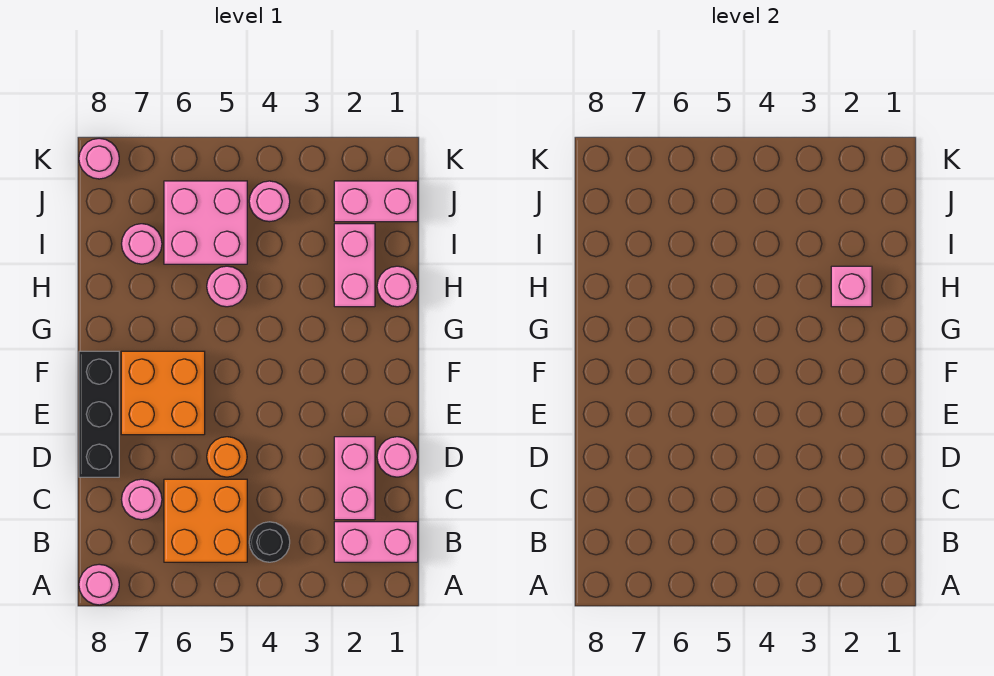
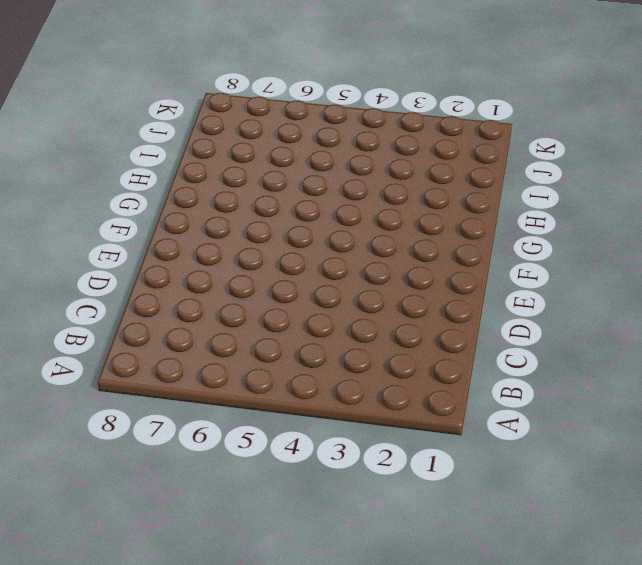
none -> pink round brick A8 level 1
none -> pink brick B1:B2 level 1
none -> black round brick B4 level 1

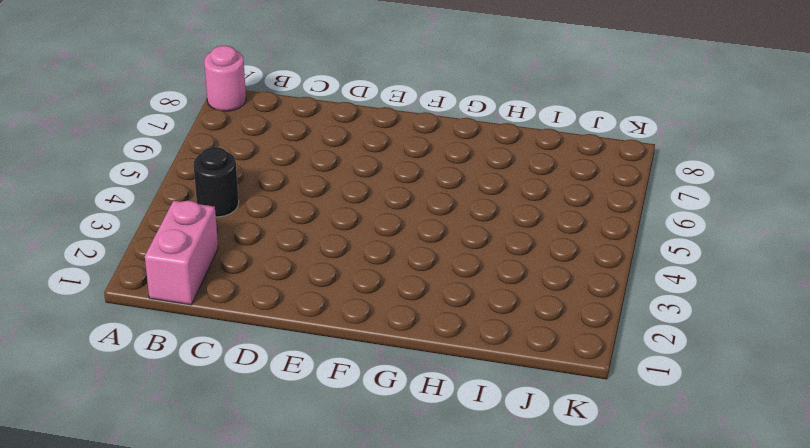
none -> orange brick B5:C6 level 1
none -> pink brick C2:D2 level 1
none -> pink round brick C7 level 1

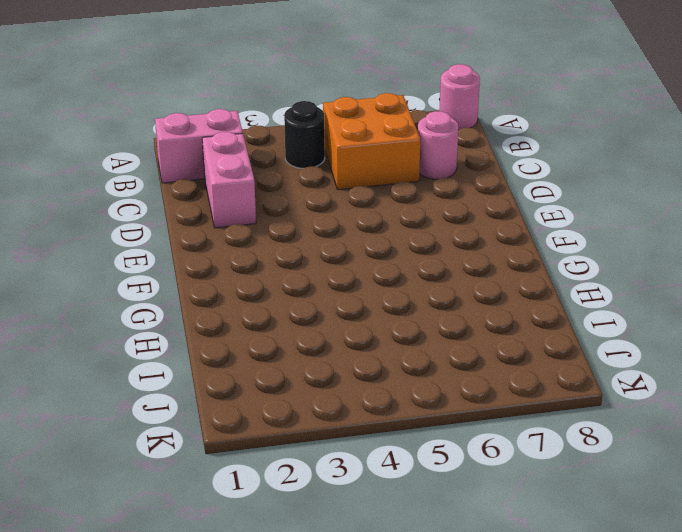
none -> pink round brick D1 level 1
none -> orange round brick D5 level 1
none -> black brick D8:F8 level 1

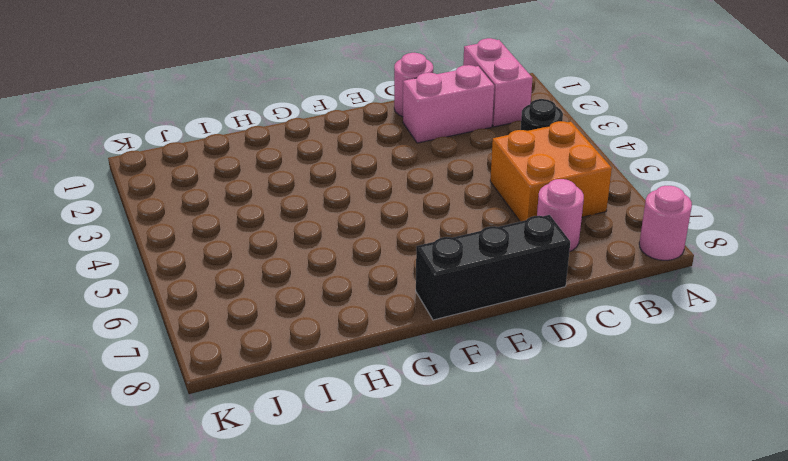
none -> orange round brick D5 level 1
none -> orange brick E6:F7 level 1
none -> pink round brick H1 level 1

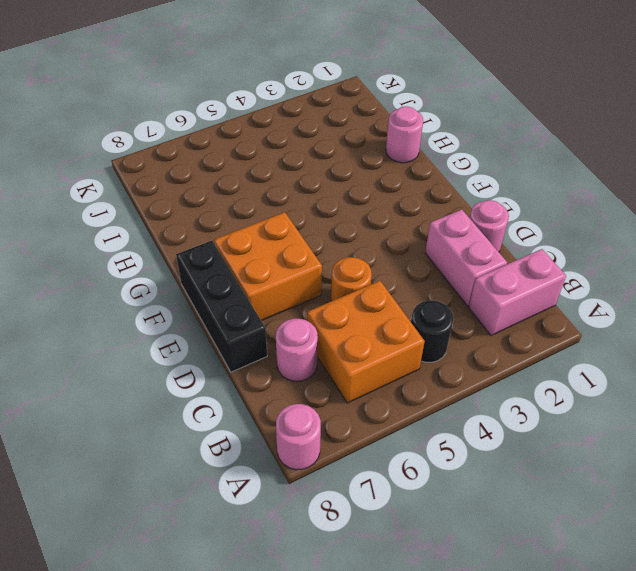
none -> pink brick H2:I2 level 1
none -> pink round brick H5 level 1
none -> pink brick I5:J6 level 1

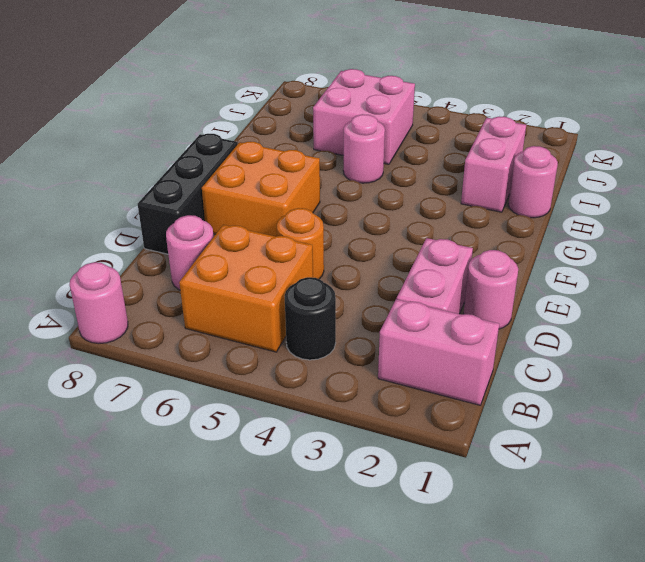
none -> pink round brick I7 level 1
none -> pink brick J1:J2 level 1
none -> pink round brick J4 level 1

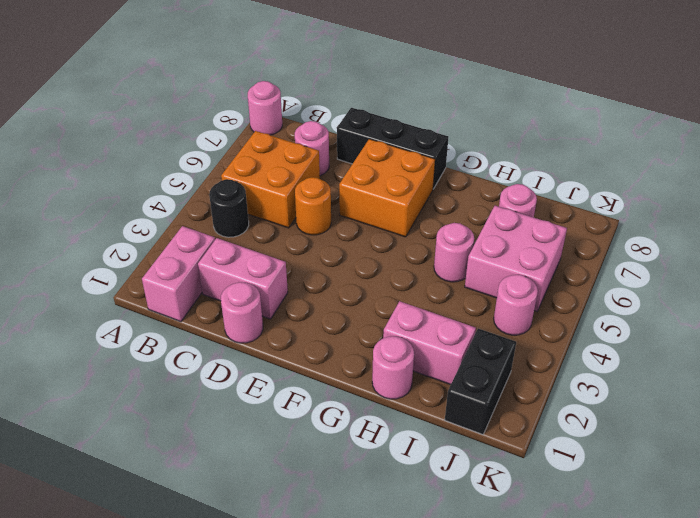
black brick J1:J2 level 1 -> pink brick J1:J2 level 1
none -> pink round brick K8 level 1
none -> pink brick H2 level 2

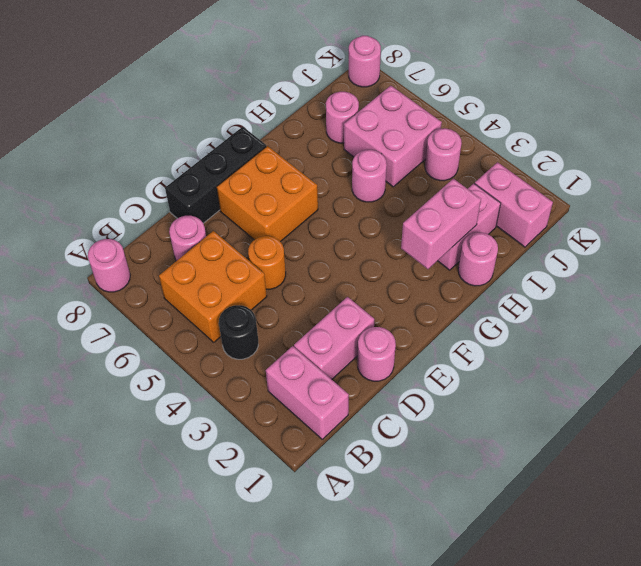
pink brick G2:H2 level 2 -> pink brick H2 level 2

